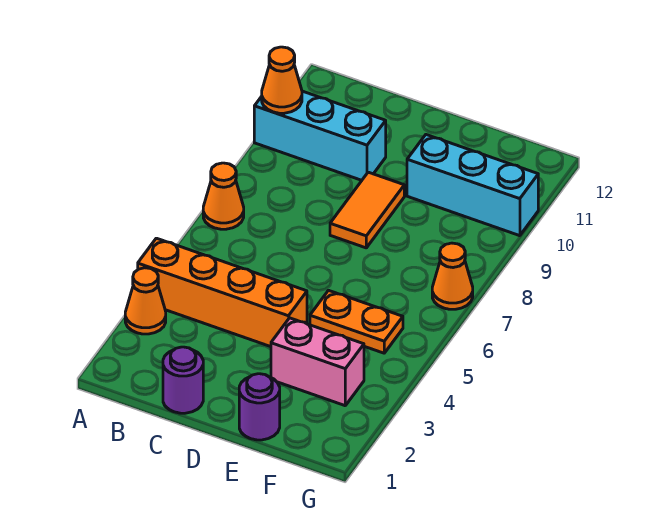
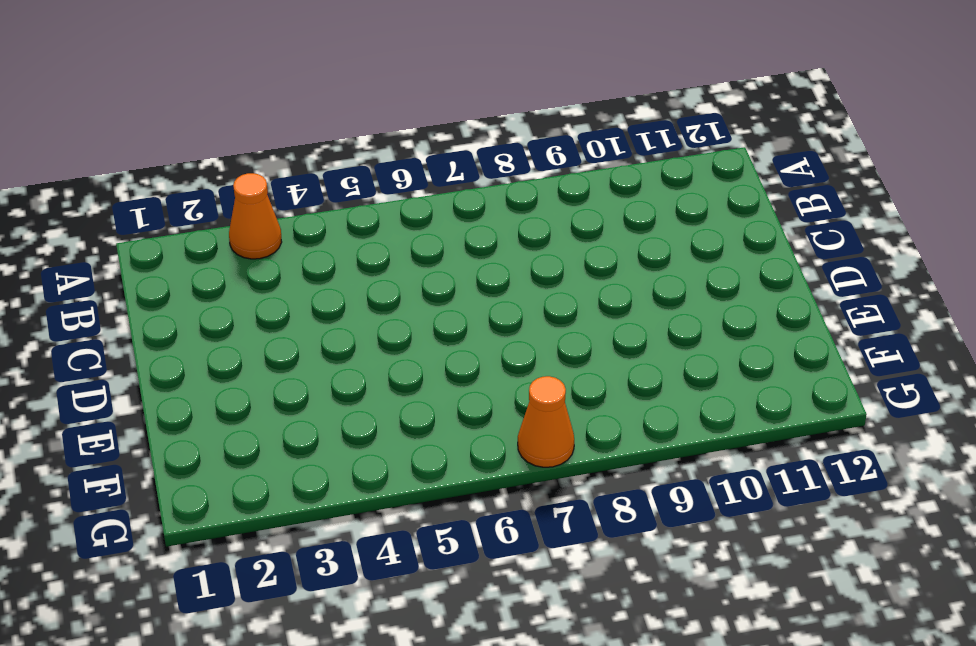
none -> orange brick A4:D4 level 1
none -> orange cone A7 level 1
none -> cyan brick A10:C10 level 1

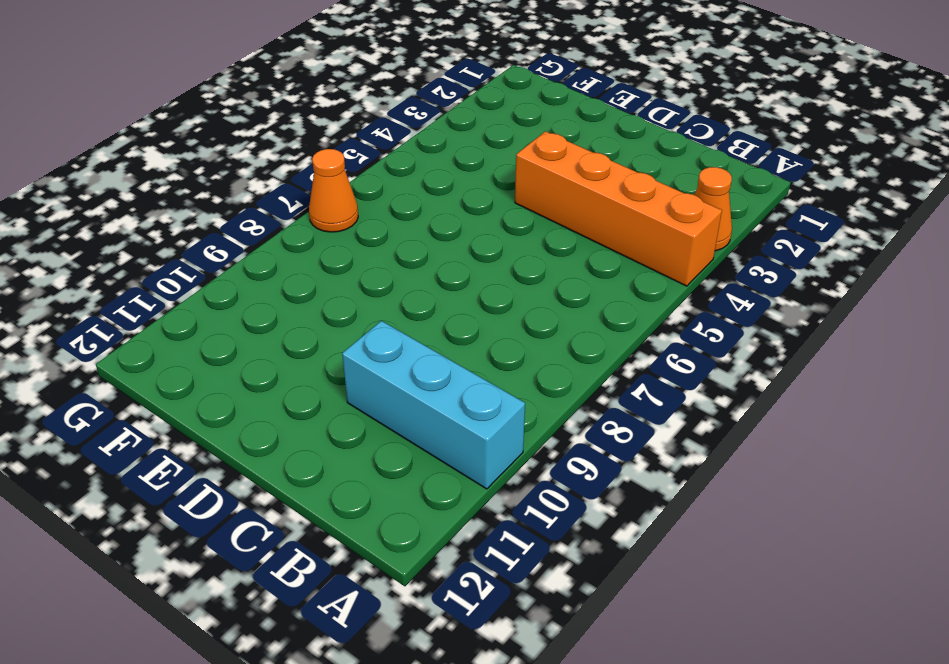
none -> orange cone A7 level 1
none -> purple round brick C1 level 1
none -> orange tile D8:D9 level 1

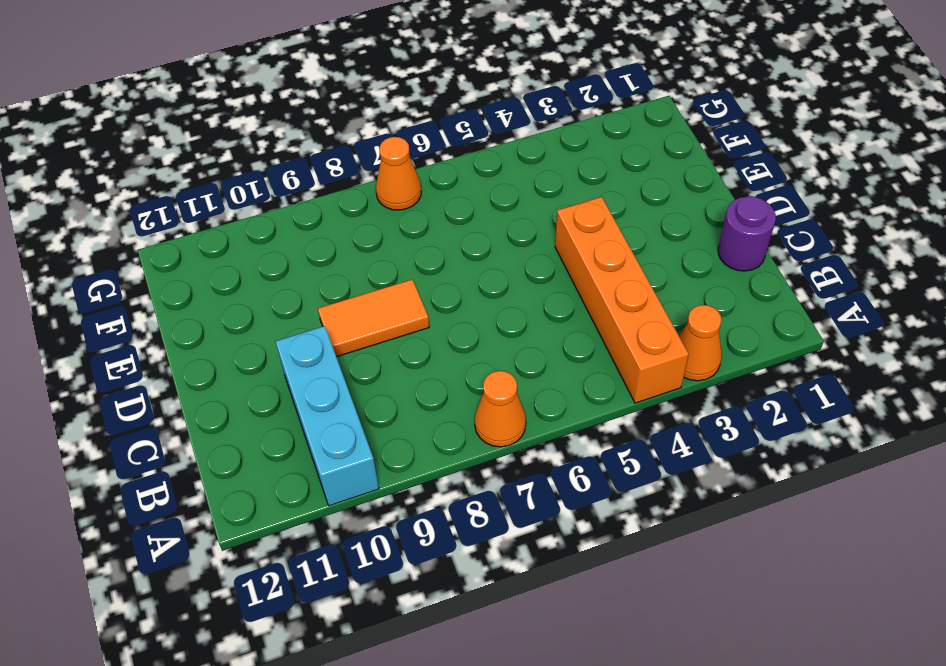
none -> purple round brick E1 level 1
none -> pink brick E3:F3 level 1
none -> orange plate E5:F5 level 1

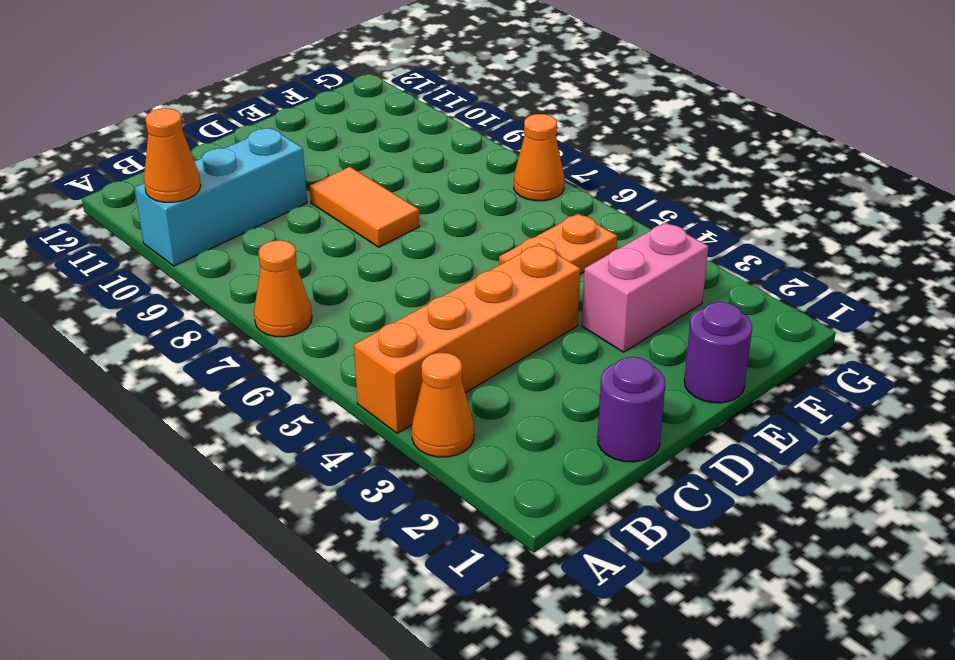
none -> cyan brick E10:G10 level 1

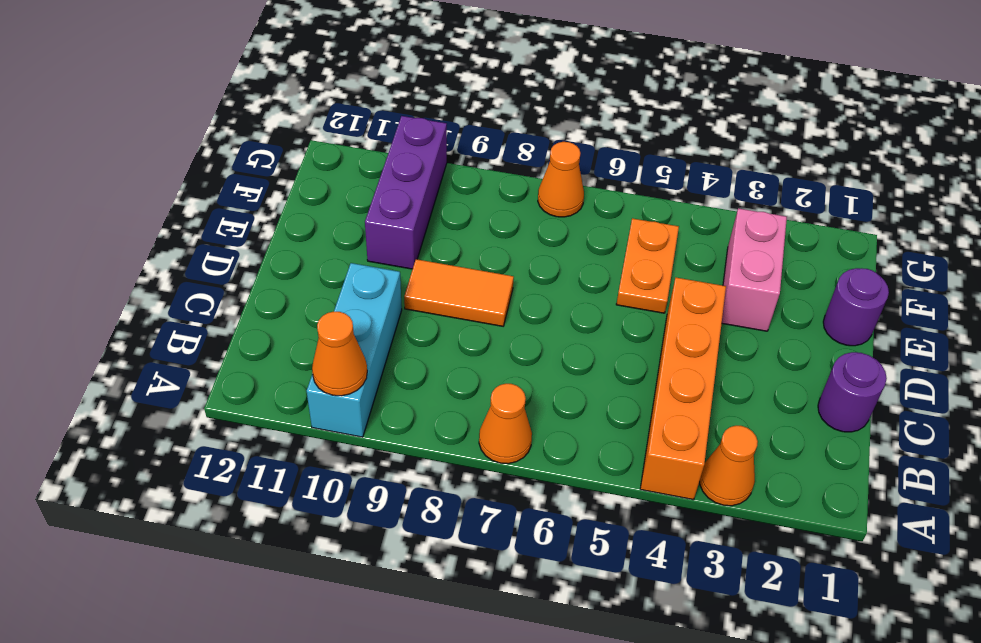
purple brick E10:G10 level 1 -> cyan brick E10:G10 level 1

